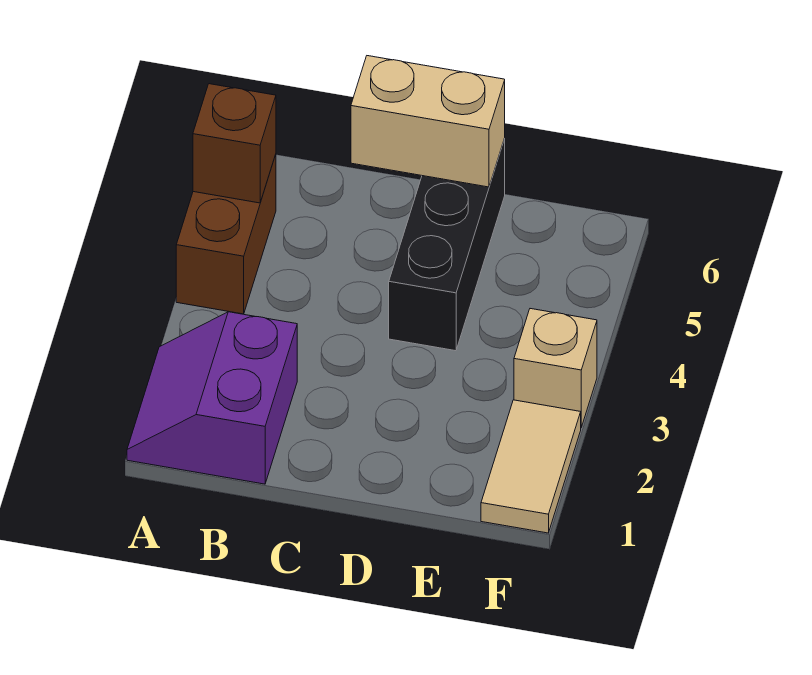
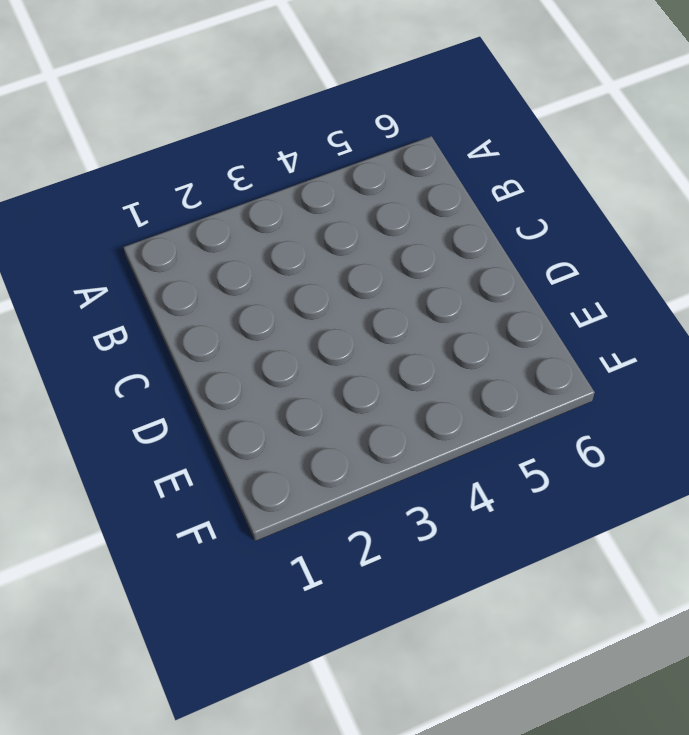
none -> purple slope A1:B2 level 1 top B
none -> brown brick A4:A5 level 1

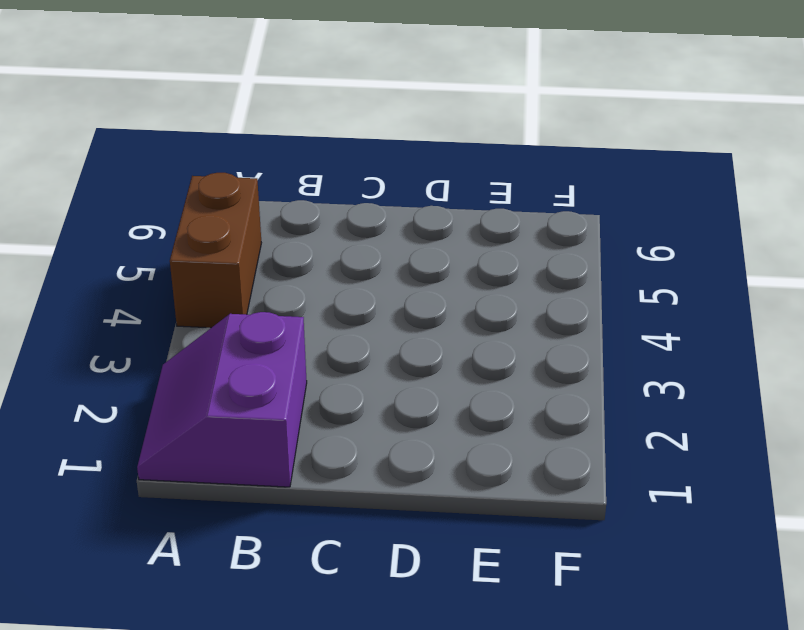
none -> black brick D4:D6 level 1
none -> tan tile F1:F2 level 1

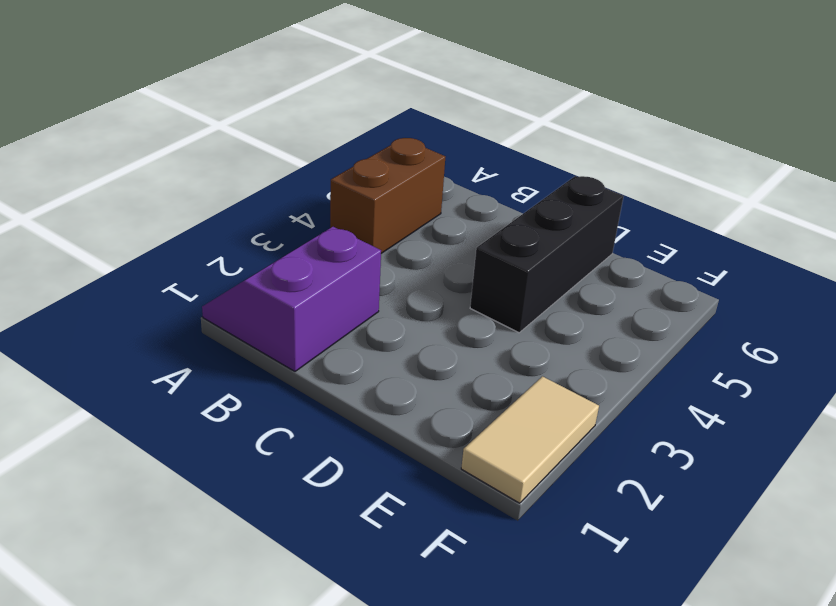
none -> tan brick F3 level 1
none -> brown brick A5 level 2

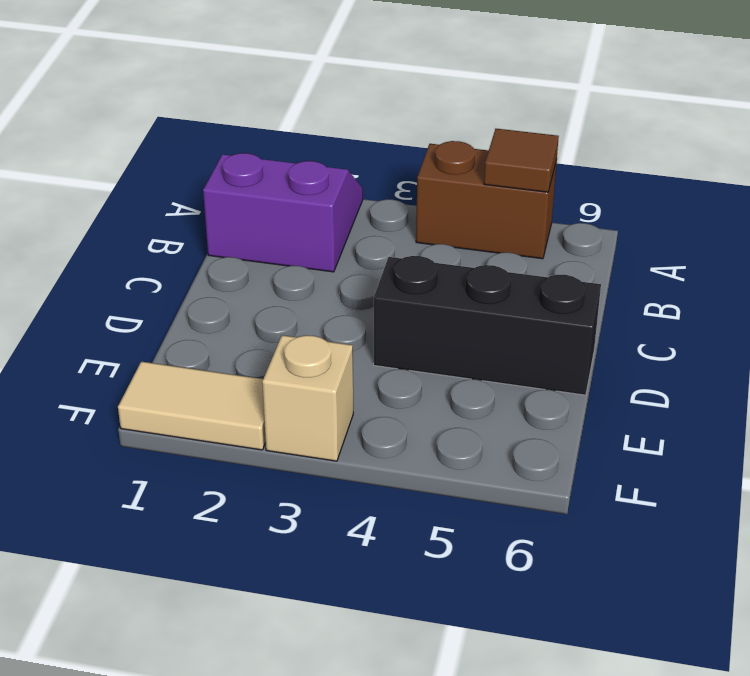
brown tile A5 level 2 -> brown brick A5 level 2
none -> tan brick C6:D6 level 2

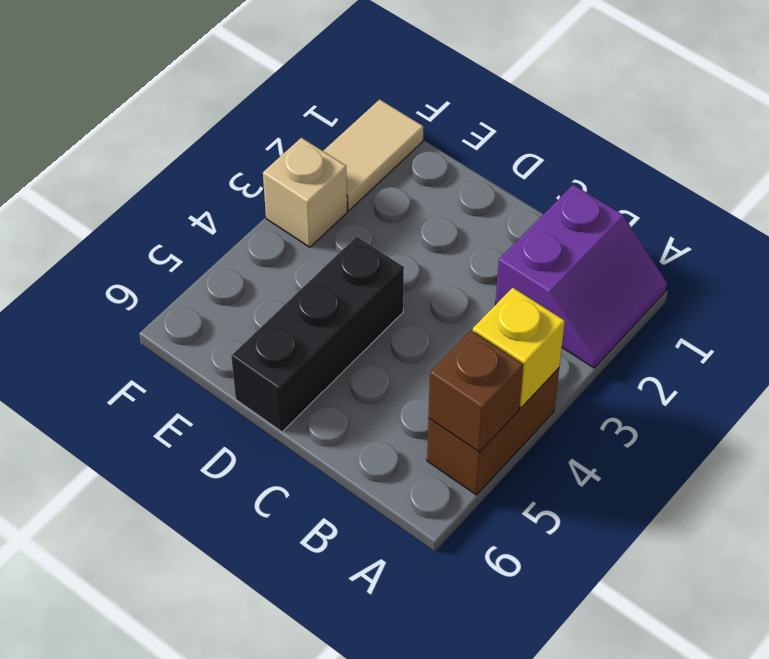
yellow brick A4 level 2 -> none
none -> tan brick C6:D6 level 2

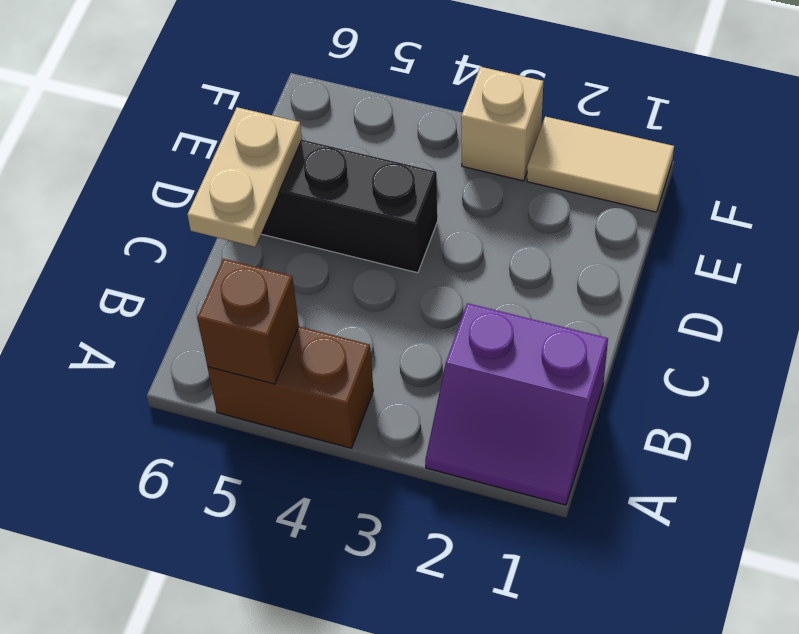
tan plate C6:D6 level 2 -> tan brick C6:D6 level 2

